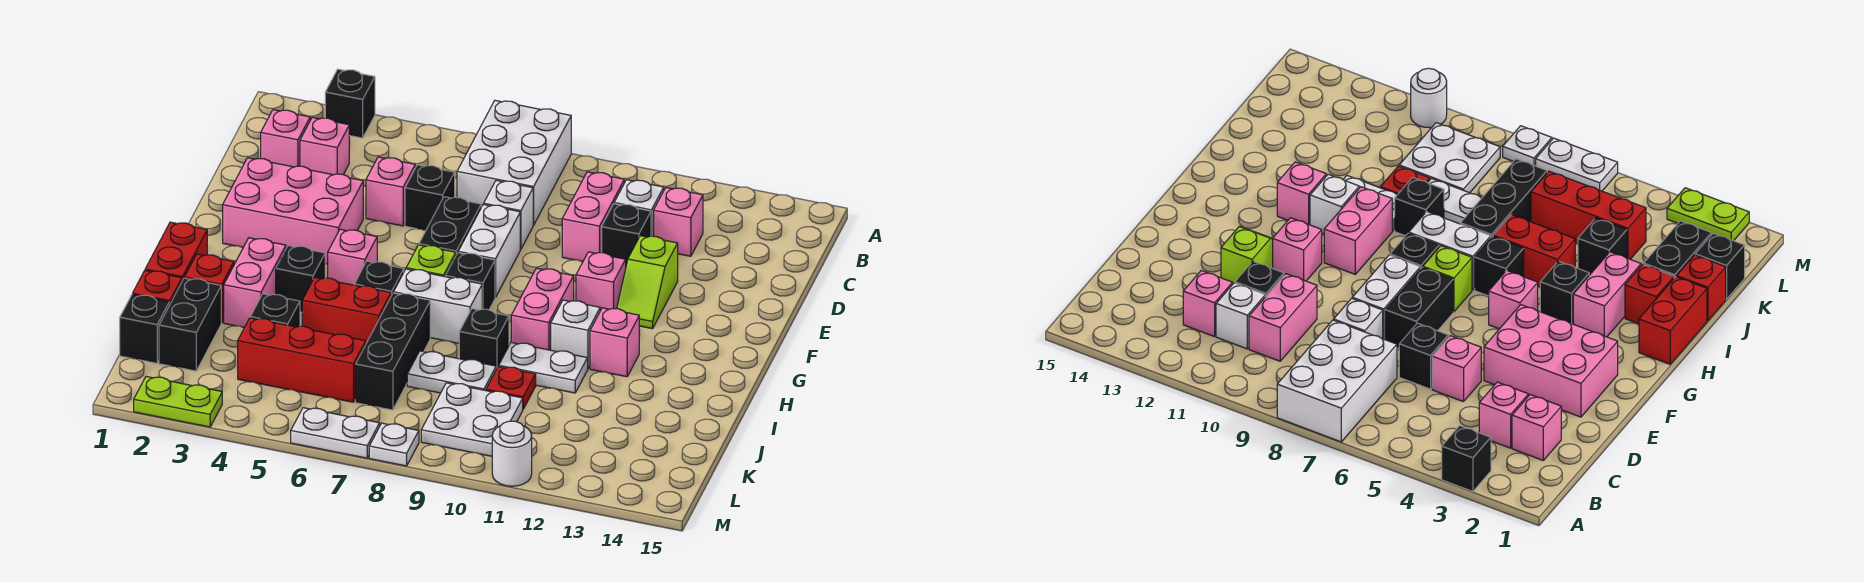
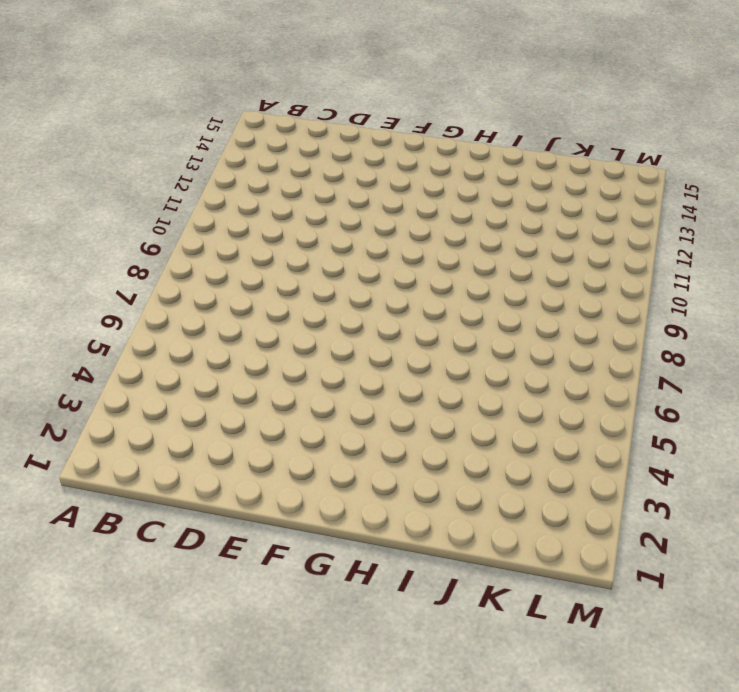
none -> black brick A3 level 1
none -> white brick A7:C8 level 1
none -> pink brick C2 level 1
none -> pink brick C3 level 1

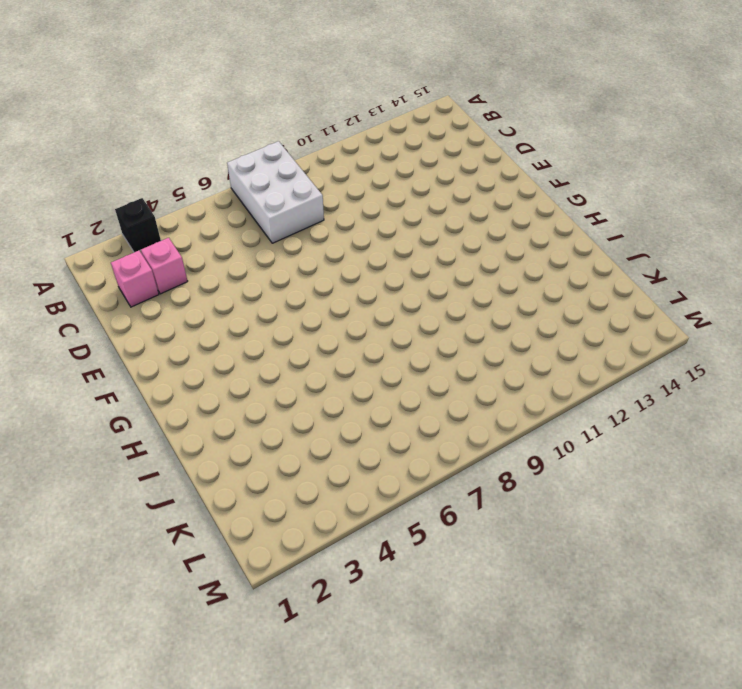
none -> pink brick C10:D10 level 1
none -> white brick C11 level 1
none -> pink brick C12 level 1
none -> pink brick D5 level 1

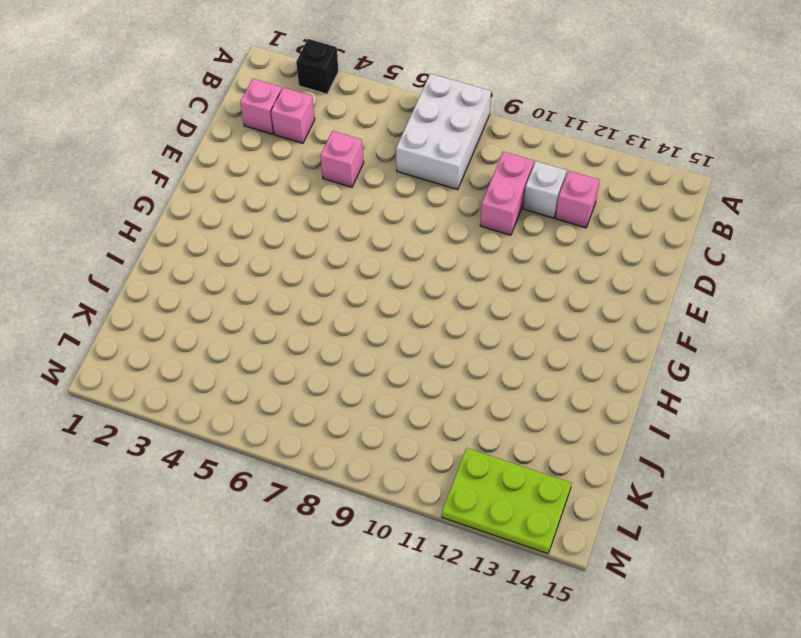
lime plate L12:M14 level 1 -> none
none -> black brick D6 level 1
none -> white brick D8 level 1
none -> black brick D11 level 1
none -> pink brick E2:F4 level 1

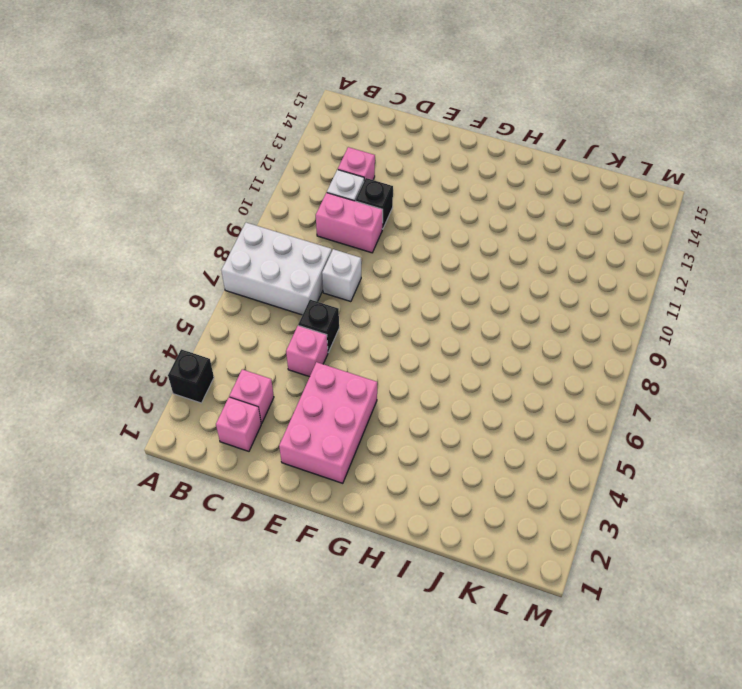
none -> black brick E7:F7 level 1
none -> white brick E8:F8 level 1
none -> lime slope E12:F12 level 1 top E
none -> pink brick F11 level 1

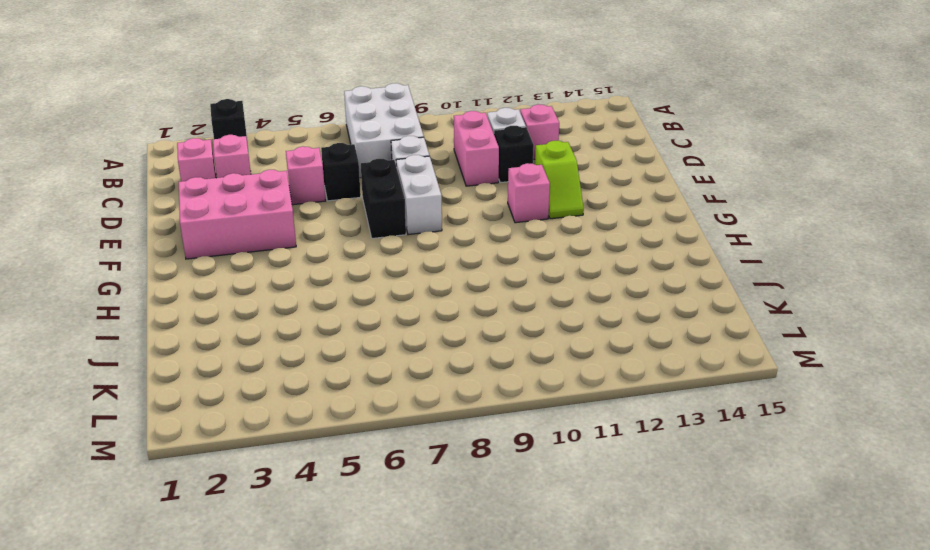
none -> pink brick G5 level 1
none -> lime brick G7 level 1
none -> black brick G8 level 1
none -> pink brick G10:H10 level 1

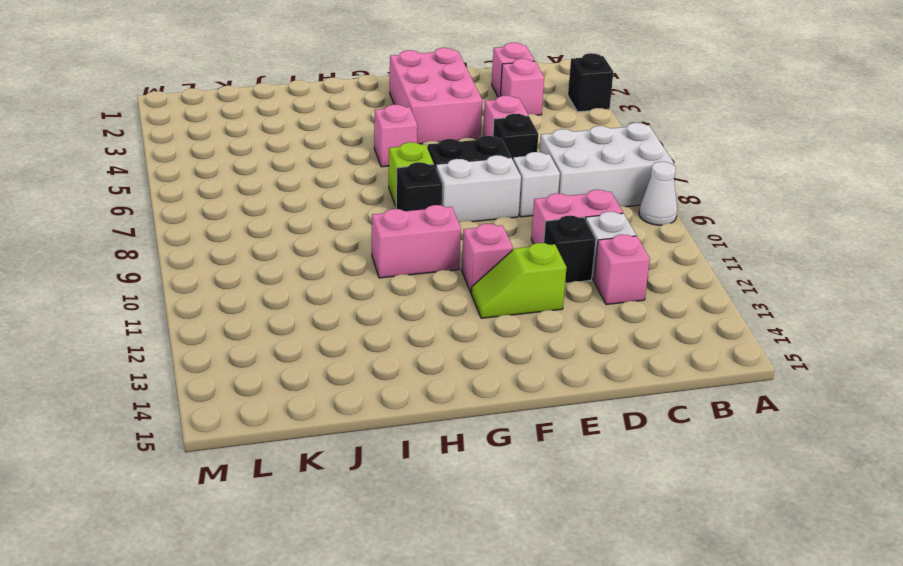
white cone A9 level 1 -> none
none -> red brick H1:I1 level 1
none -> pink brick H3:I3 level 1
none -> black brick H4 level 1
none -> black brick H6 level 1

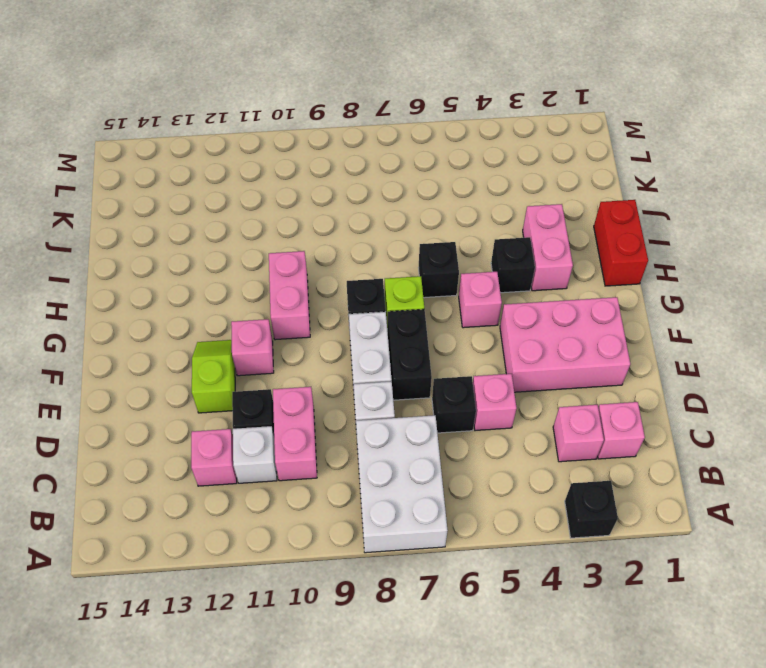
none -> white brick H7:H8 level 1
none -> white brick H11 level 1
none -> pink brick H12 level 1
none -> red brick I2 level 1

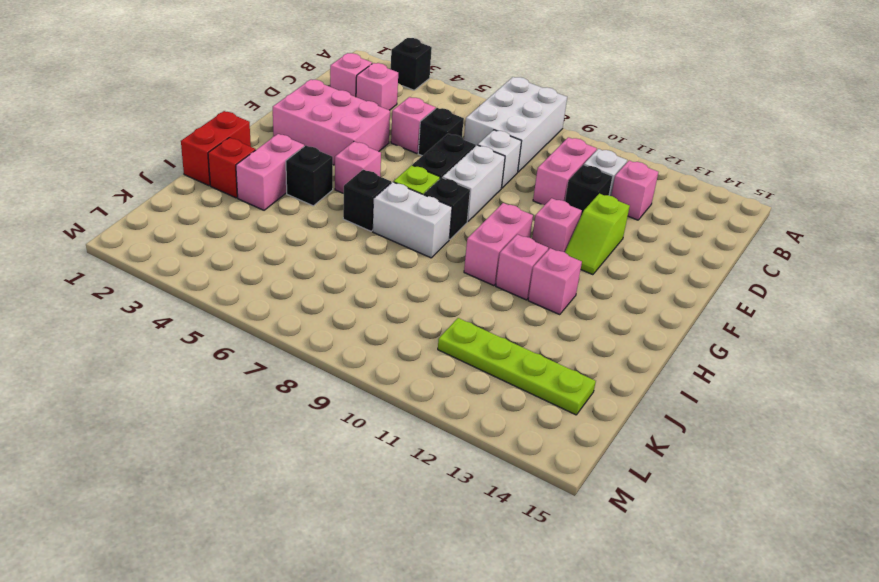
pink brick H11 level 1 -> white brick H11 level 1
lime plate K11:K14 level 1 -> none
none -> red brick I5:I6 level 1
none -> black brick I7:K7 level 1
none -> black brick I9 level 1
none -> white plate I10:I11 level 1

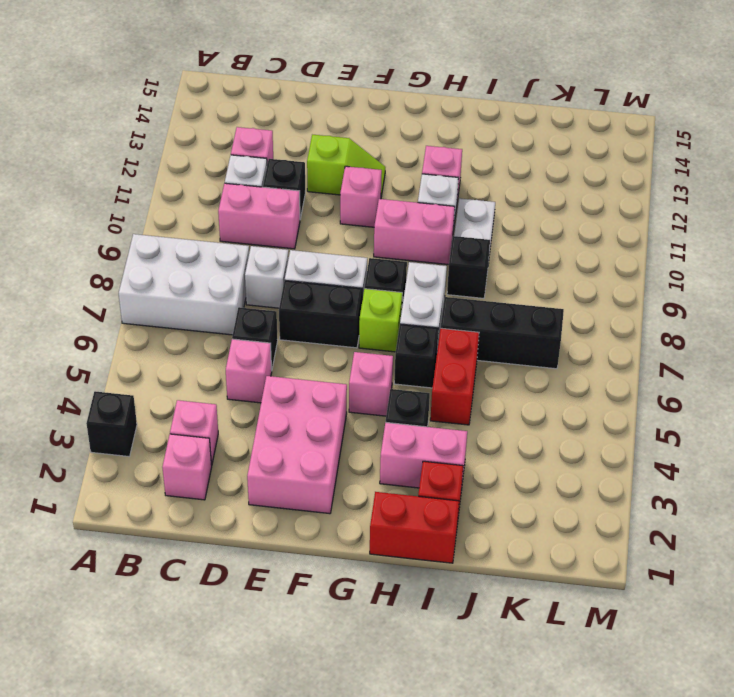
none -> red brick J1 level 1
none -> black brick J2:K2 level 1
none -> black brick J4 level 1
none -> white plate J8:J9 level 1

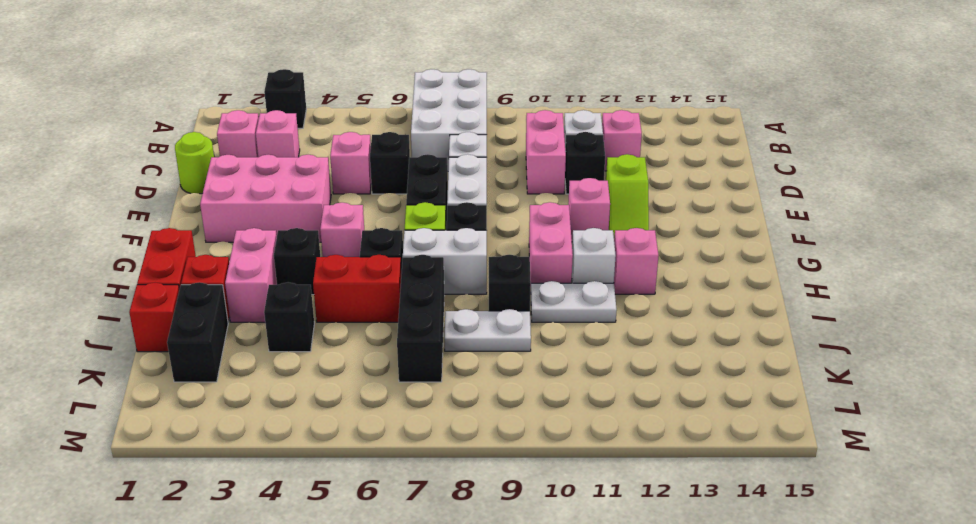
lime round brick D1 level 1 -> none
none -> red plate J10 level 1
none -> black brick K1 level 1
none -> red brick K4:K6 level 1
none -> white plate K9:L10 level 1

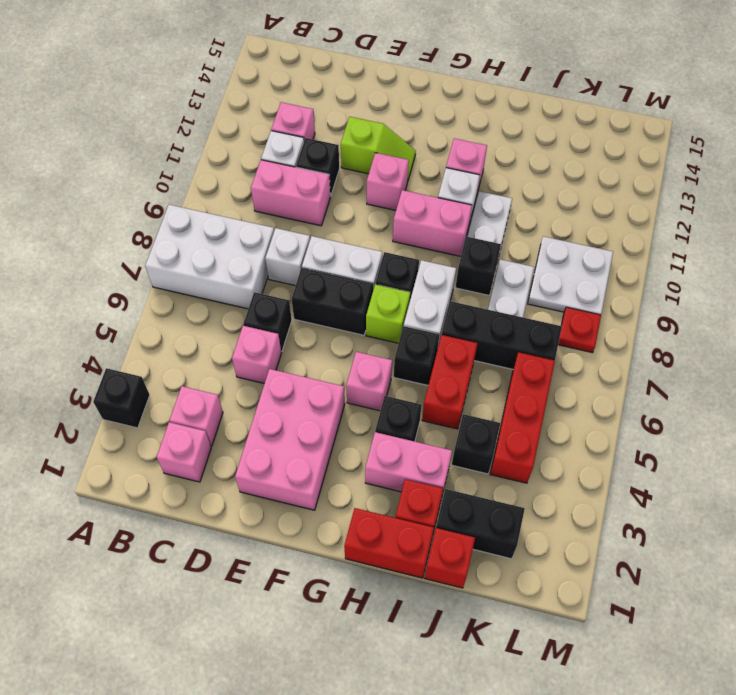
red plate L8 level 1 -> red plate J10 level 1
none -> black brick K1 level 1
none -> lime plate M2:M3 level 1
none -> white plate M6:M7 level 1
none -> white plate M8 level 1

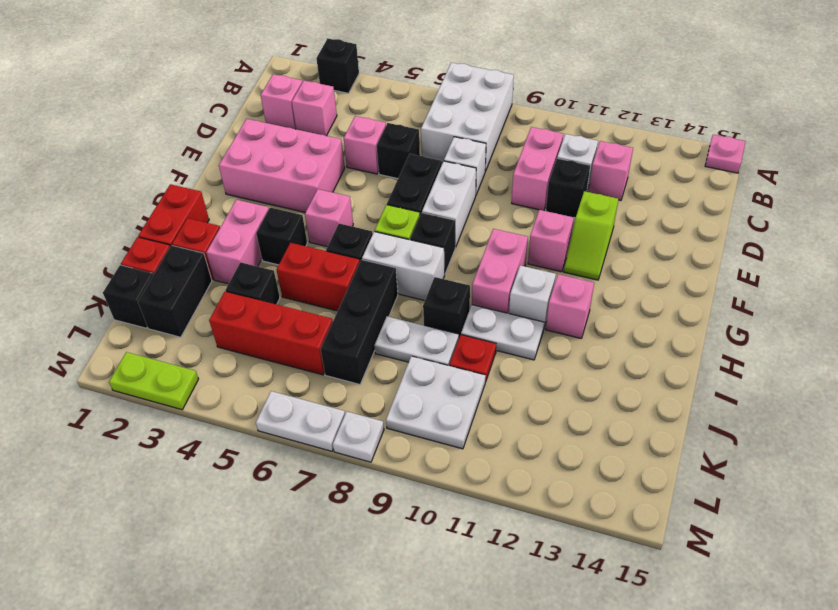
pink plate A15 level 1 -> none
none -> white round brick M11 level 1

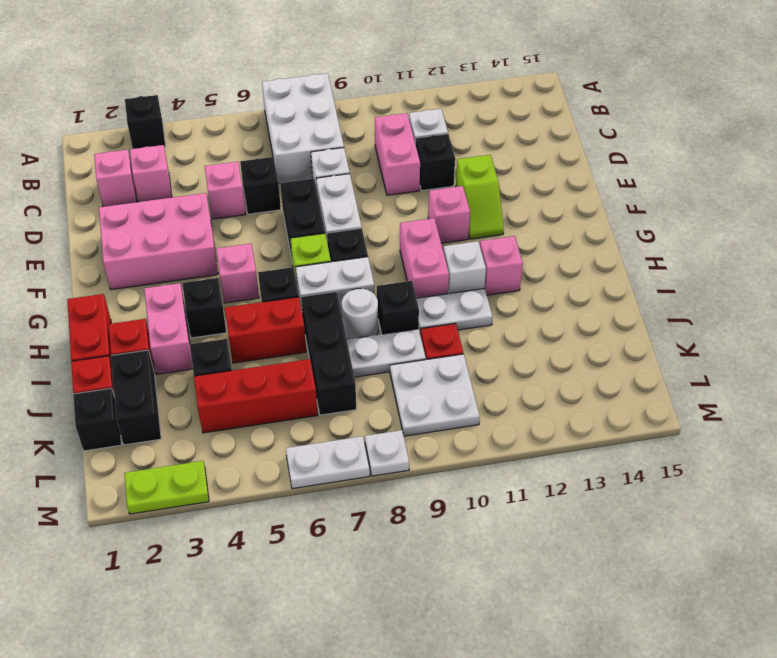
white round brick I8 level 1 -> white round brick M11 level 1
none -> pink brick C12 level 1

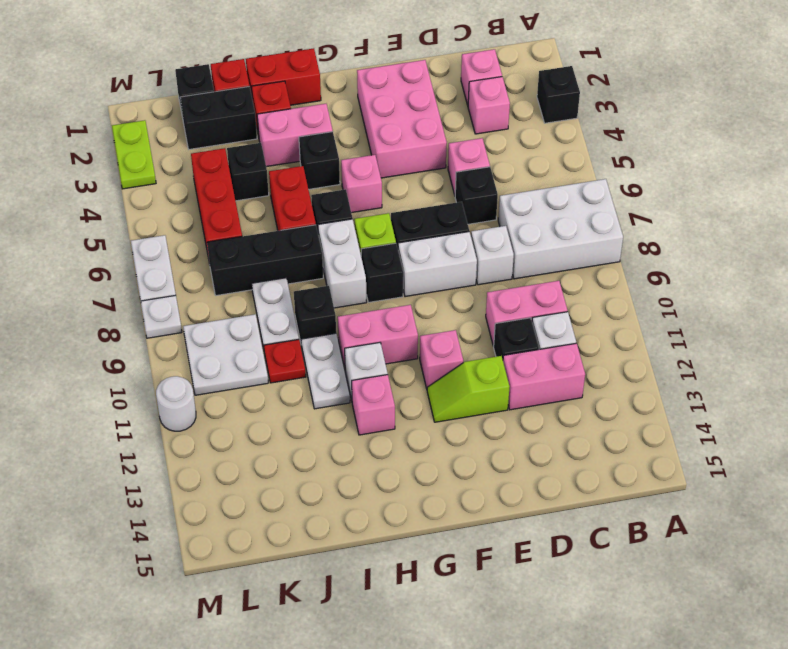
pink brick C12:D12 level 1 -> pink brick C12 level 1

